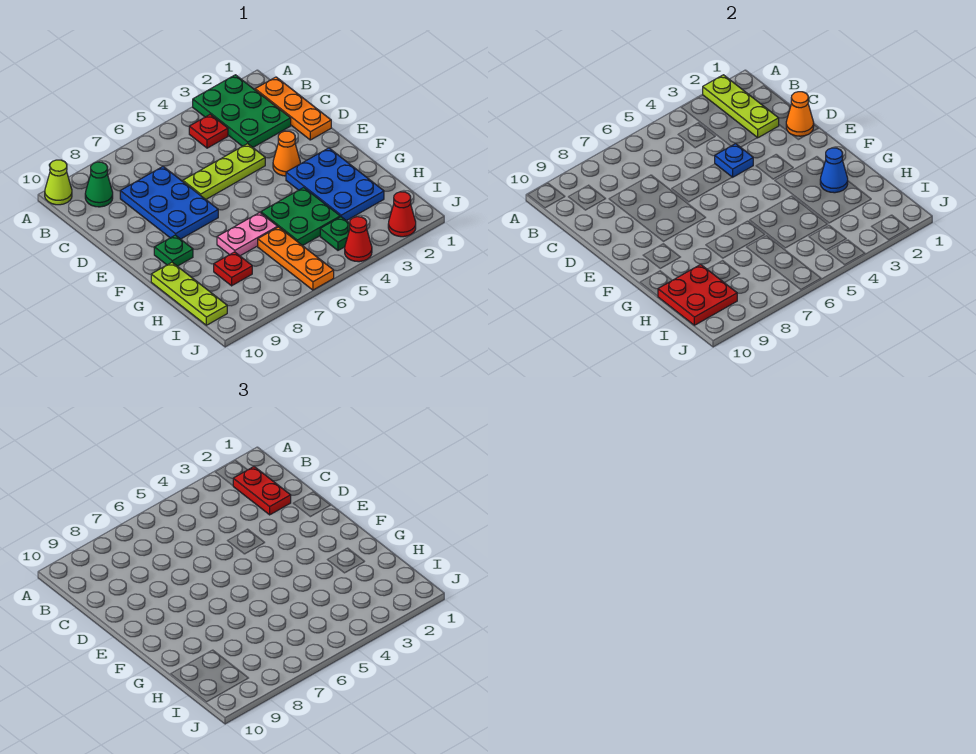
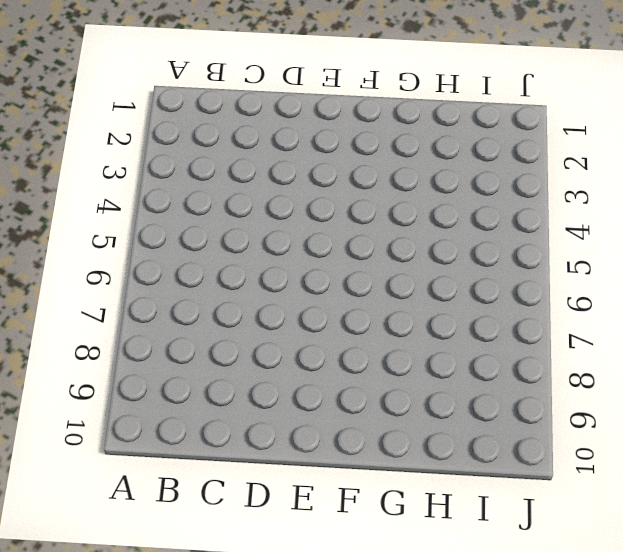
none -> green plate A2:C3 level 1
none -> lime cone A10 level 1
none -> orange plate B1:D1 level 1

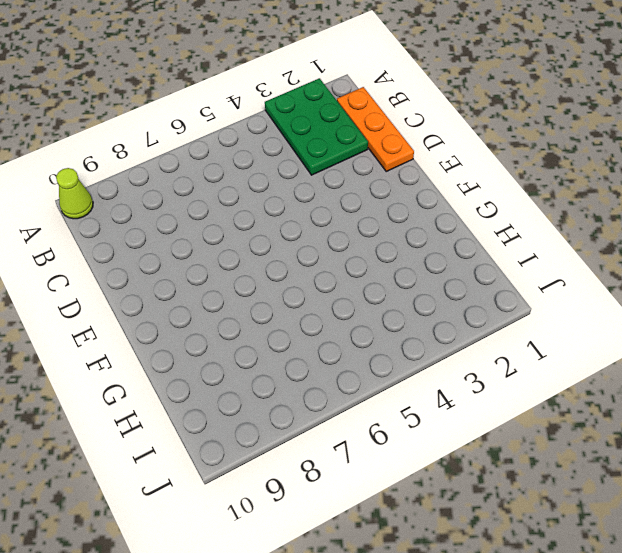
none -> red plate B4 level 1
none -> green cone B9 level 1
none -> blue plate C7:E8 level 1

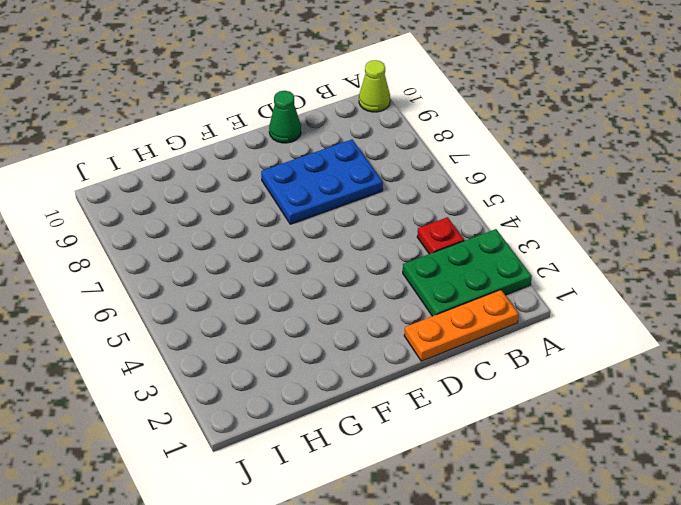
green cone D10 level 1 -> green cone B9 level 1
none -> lime plate D4:D6 level 1
none -> orange cone E3 level 1
none -> blue plate F2:H3 level 1

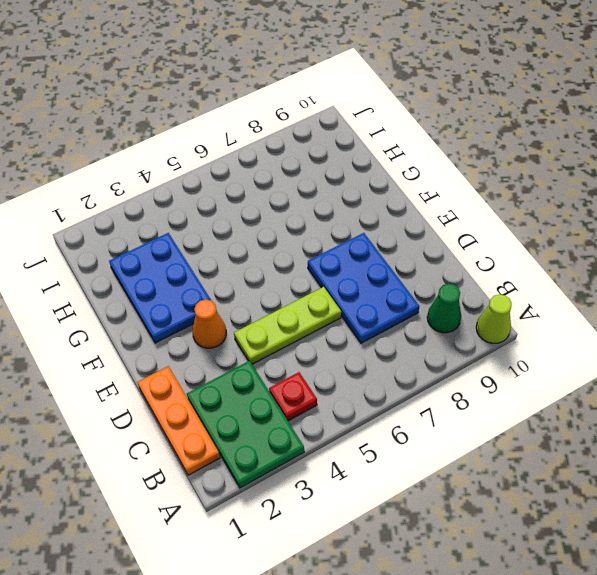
none -> green plate F9 level 1
none -> green plate G4:H5 level 1
none -> pink plate G6:G7 level 1

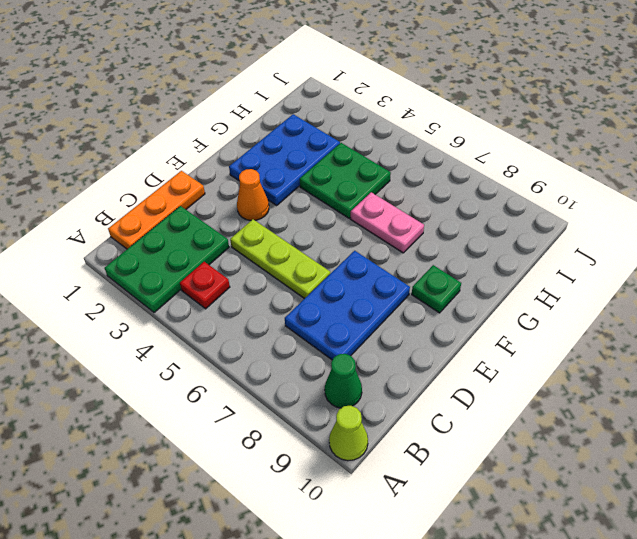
none -> lime plate G10:I10 level 1
none -> orange plate H6:J6 level 1
none -> red plate H8 level 1

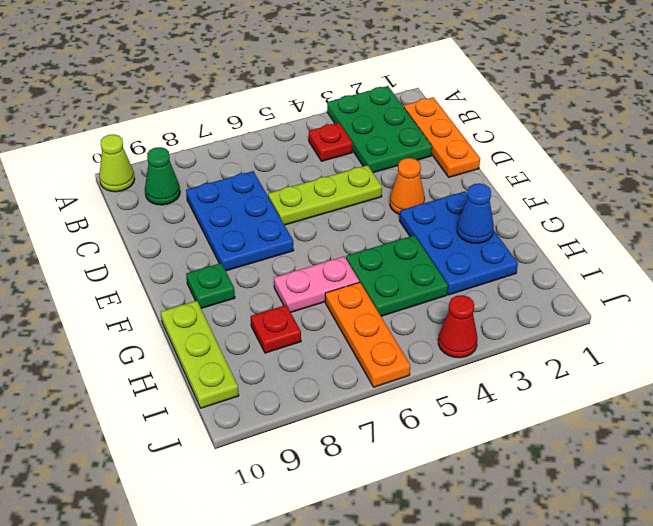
none -> green plate I4 level 1
none -> red cone J2 level 1
none -> lime plate A2:C2 level 2

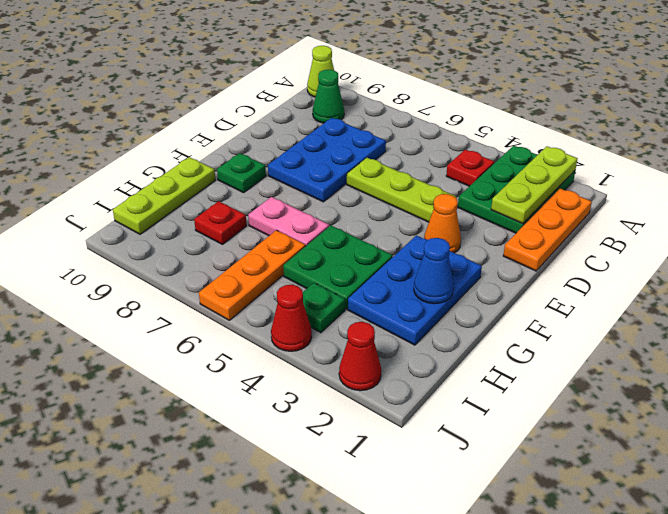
none -> orange cone D1 level 2
none -> blue plate D4 level 2
none -> red plate H9:I10 level 2

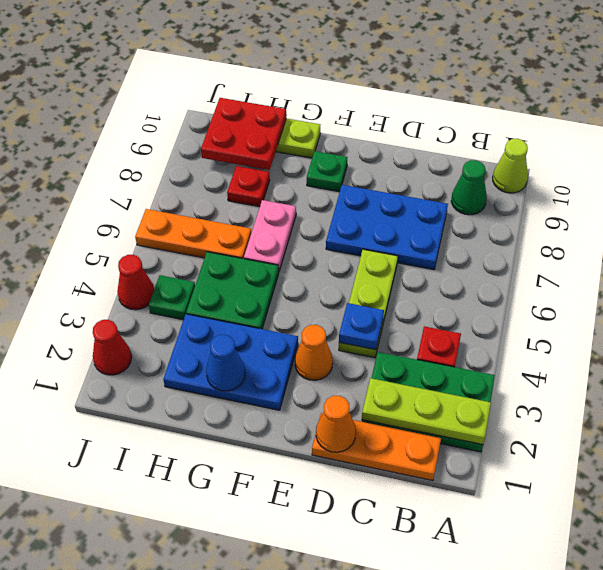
none -> red plate B2:C2 level 3

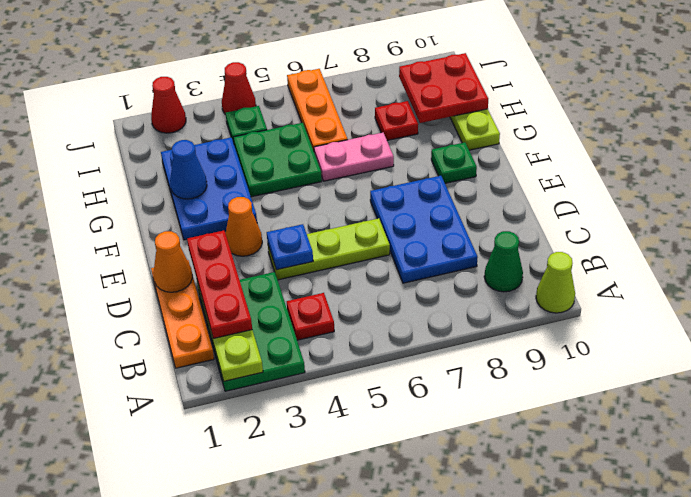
red plate B2:D2 level 3 -> red plate B2:C2 level 3

